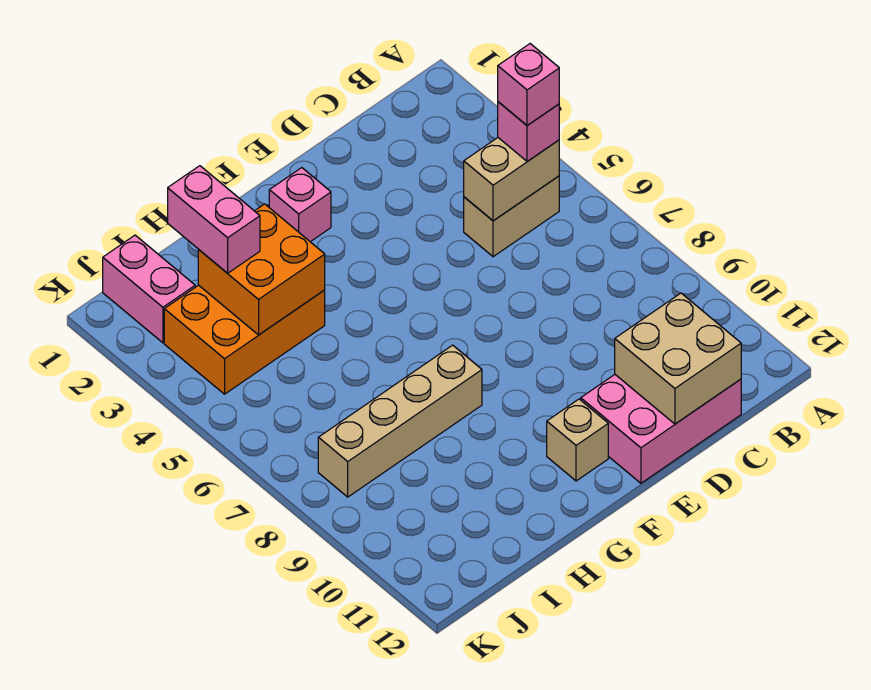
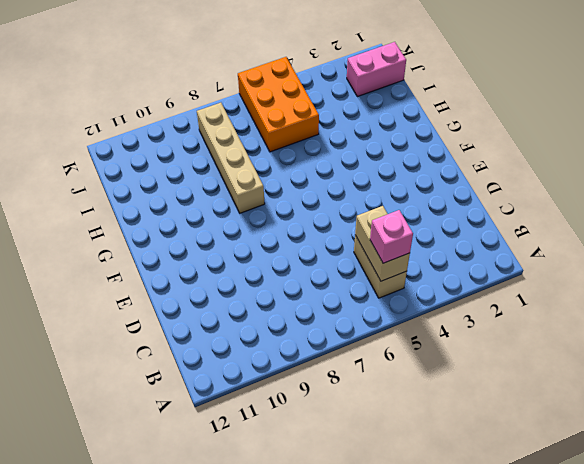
orange brick I5:K6 level 1 -> orange brick H3:J4 level 1
none -> pink brick C11:E12 level 1
none -> pink brick F2 level 1
none -> tan brick F11 level 1

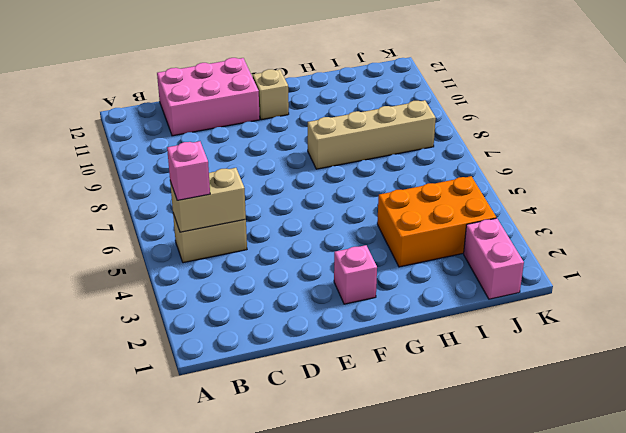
none -> tan brick C11:D12 level 2
none -> orange brick H3:I4 level 2
none -> pink brick I2:I3 level 3

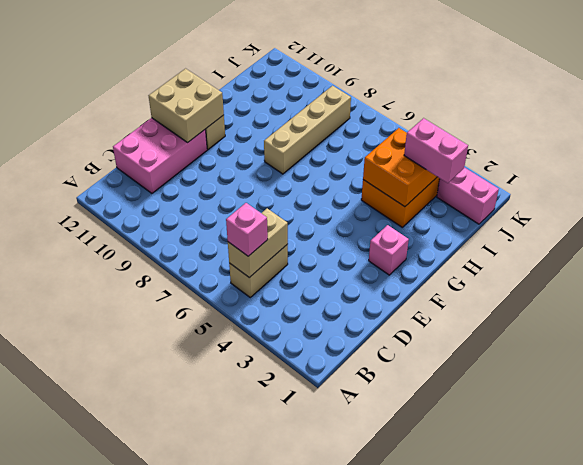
tan brick E11:F12 level 2 -> tan brick C11:D12 level 2
none -> pink brick B5 level 4

